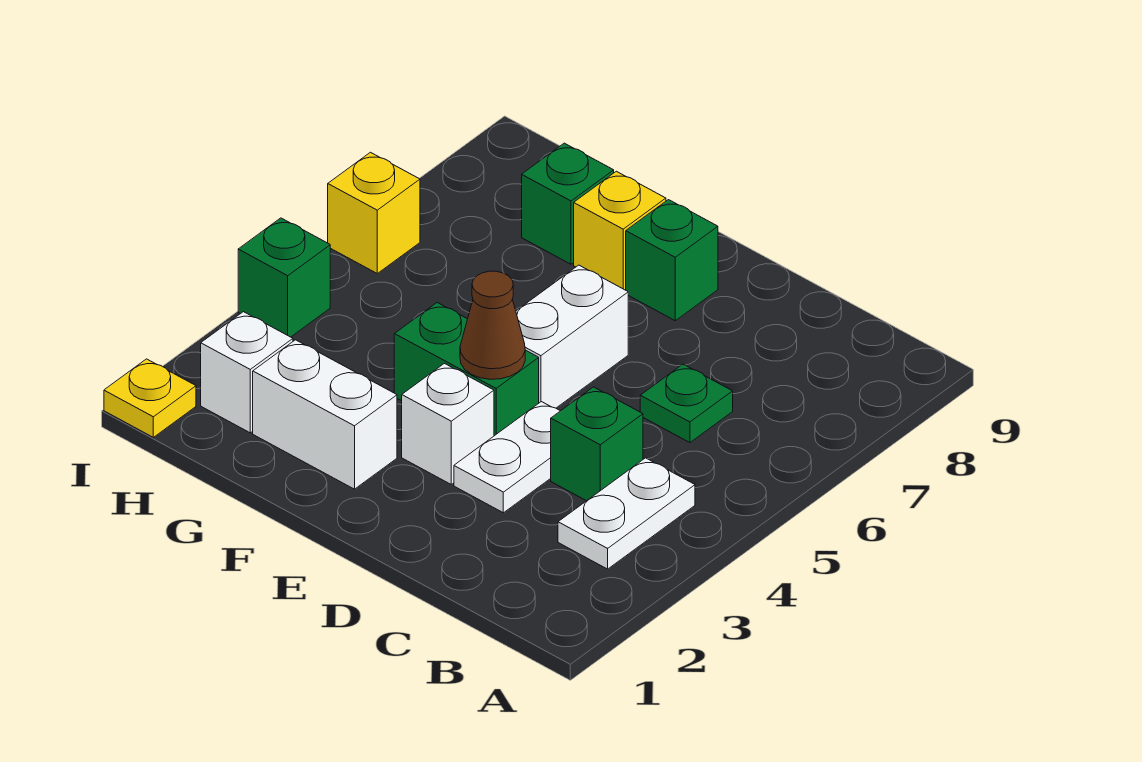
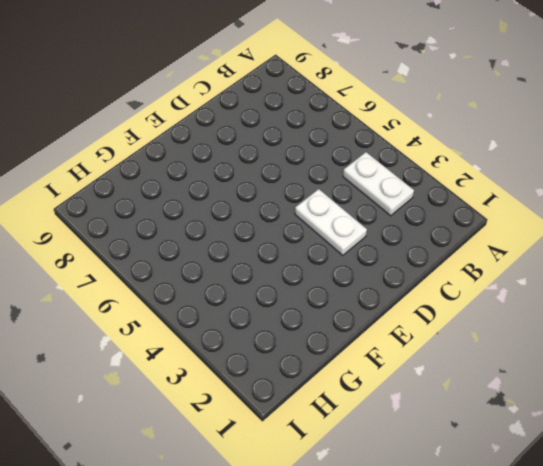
none -> green brick C4 level 1
none -> green plate C6 level 1
none -> white brick E3 level 1

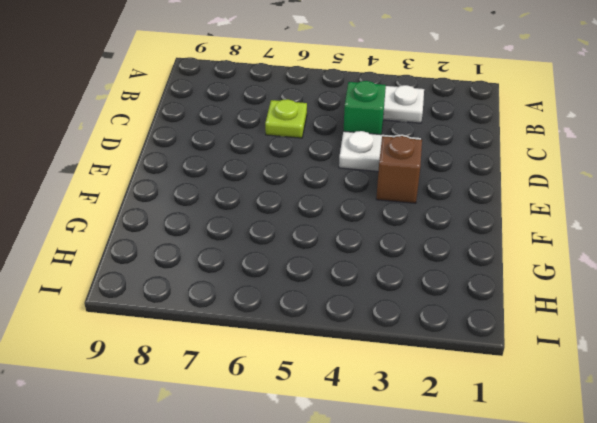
lime plate C6 level 1 -> green plate C6 level 1
brown brick E3 level 1 -> white brick E3 level 1
none -> green brick E4:F4 level 1
none -> white brick E5:E6 level 1
none -> green brick E8 level 1

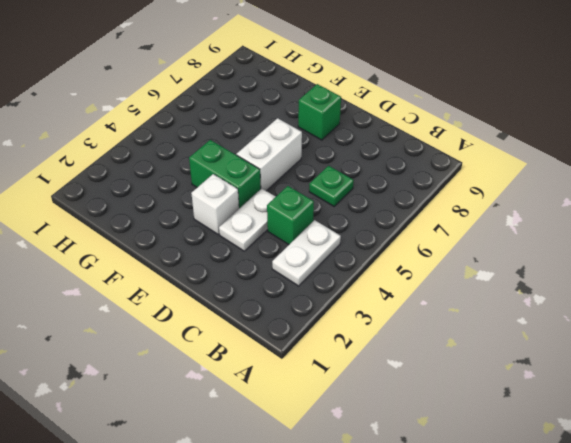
none -> white brick F2:G2 level 1
none -> yellow brick F8 level 1
none -> green brick G8 level 1

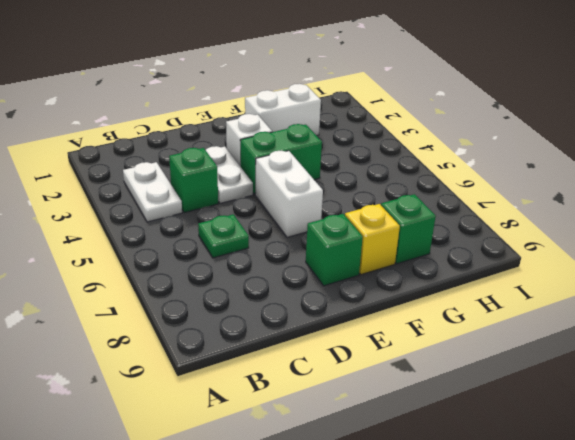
none -> white brick H2 level 1
none -> yellow plate I1 level 1
none -> green brick I4 level 1

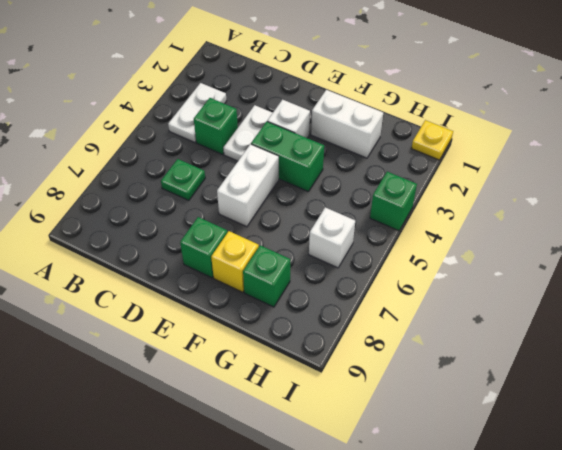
white brick H6 level 1 -> white brick H2 level 1
none -> yellow brick I6 level 1
none -> brown cone E4 level 2

